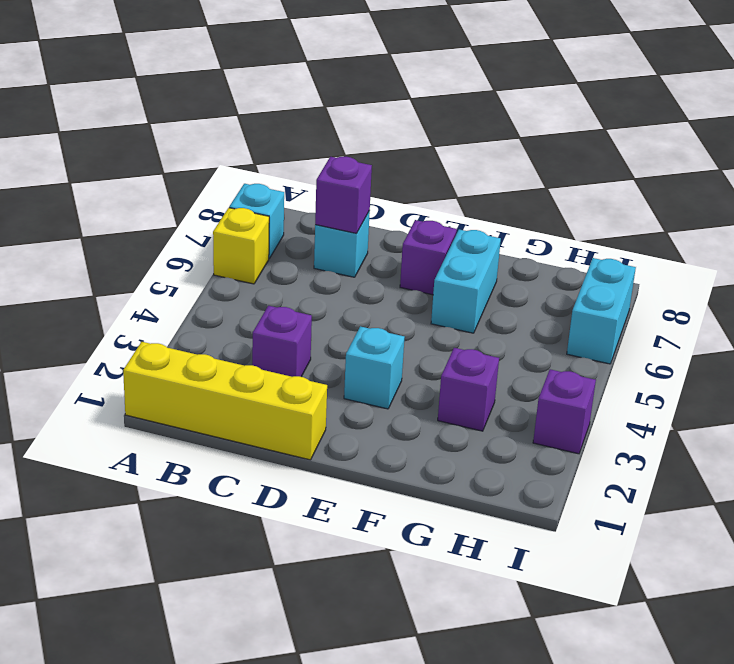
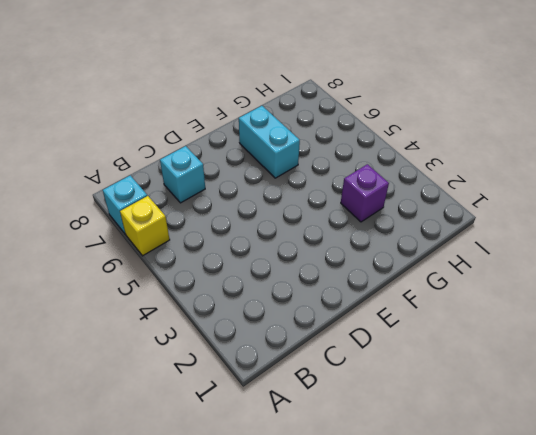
none -> yellow brick A1:D1 level 1
none -> purple brick C3 level 1
none -> cyan brick E3 level 1

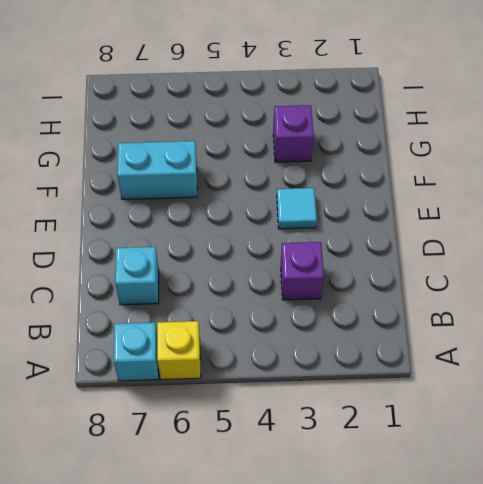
cyan tile E3 level 1 -> cyan brick E3 level 1
none -> yellow brick A1:D1 level 1
none -> purple brick E7 level 1
none -> purple brick I3 level 1

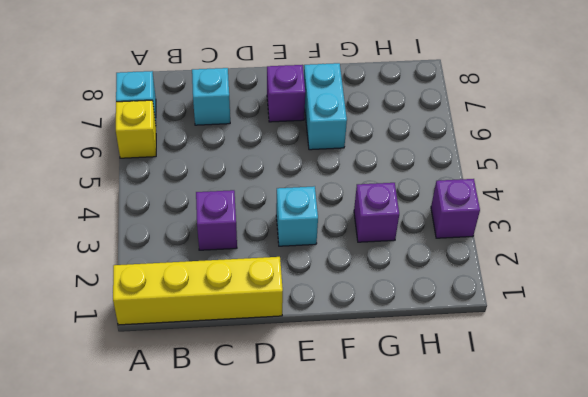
none -> cyan brick I6:I7 level 1
none -> purple brick C7 level 2

